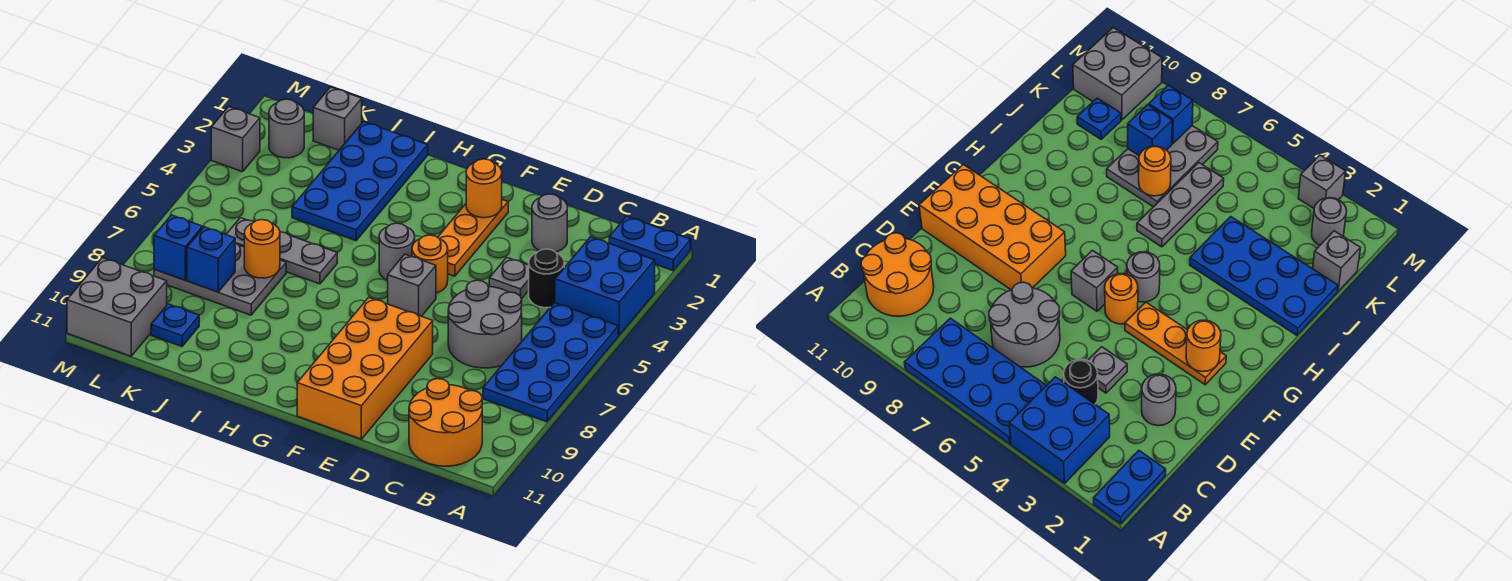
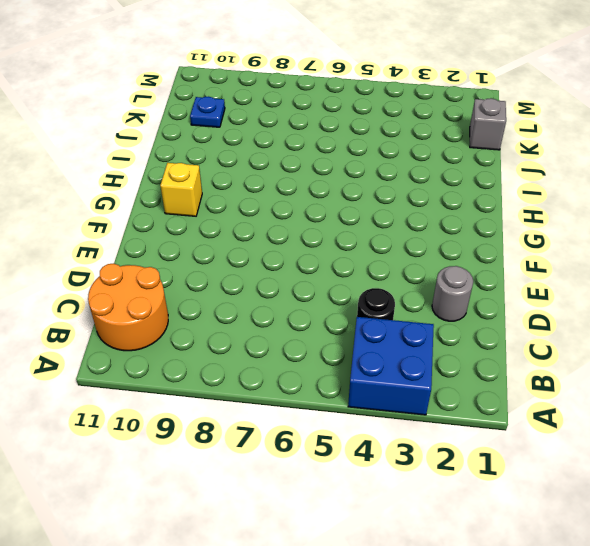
yellow brick G10 level 1 -> none
none -> blue plate A1:B1 level 1
none -> blue plate A5:B8 level 1
none -> grey round brick C6:D7 level 1

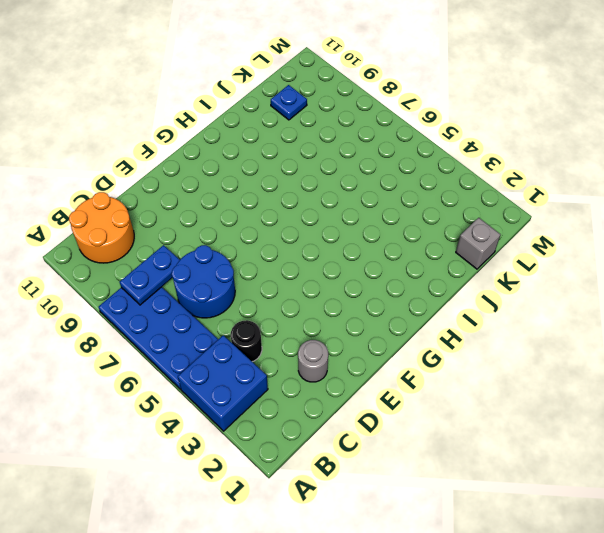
blue plate B8:C8 level 2 -> blue plate A1:B1 level 1
blue round brick C6:D7 level 1 -> grey round brick C6:D7 level 1
none -> grey plate D4 level 1
none -> orange brick E8:F11 level 1
none -> orange plate F2:F4 level 1

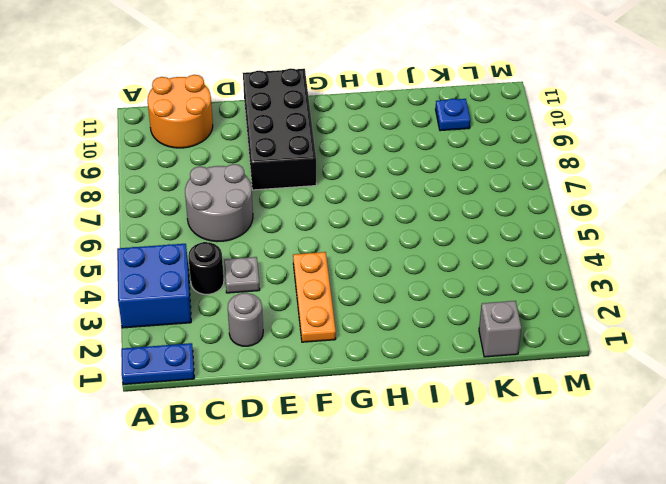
black brick E8:F11 level 1 -> orange brick E8:F11 level 1
none -> blue plate A5:B8 level 1
none -> orange round brick F5 level 1
none -> grey brick F6 level 1

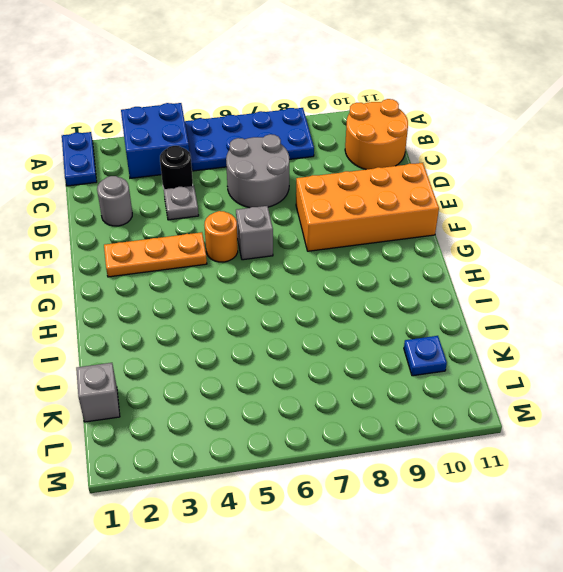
none -> grey round brick G5 level 1
none -> blue plate I1:J4 level 1
none -> grey plate I6:K6 level 1

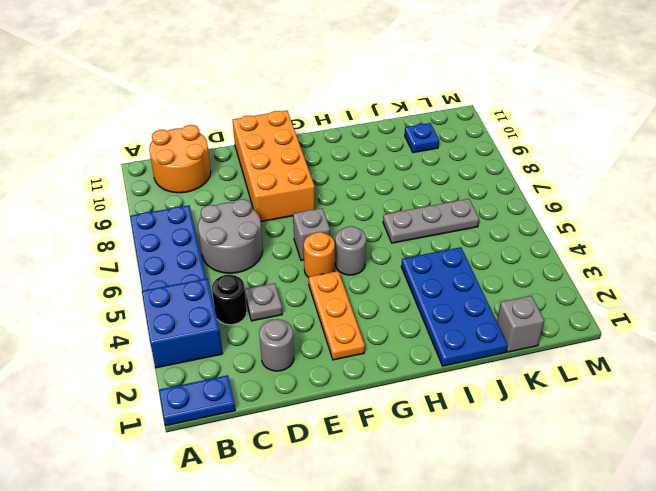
none -> grey plate J7:L8 level 1
none -> grey round brick L2 level 1
none -> grey brick L10:M11 level 1

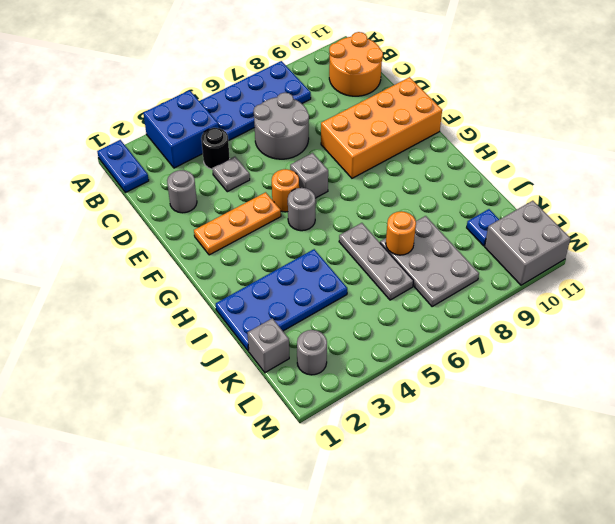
none -> grey brick M3 level 1
none -> orange round brick F2 level 2
none -> blue brick K8 level 2

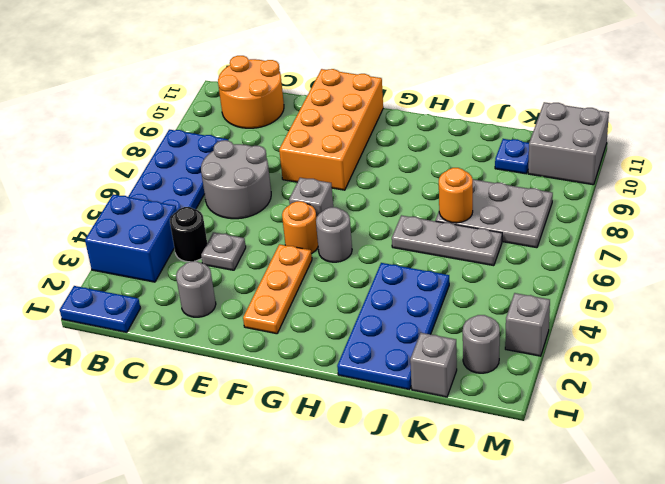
none -> orange round brick F2 level 2
none -> blue brick K8 level 2
none -> blue brick L8 level 2

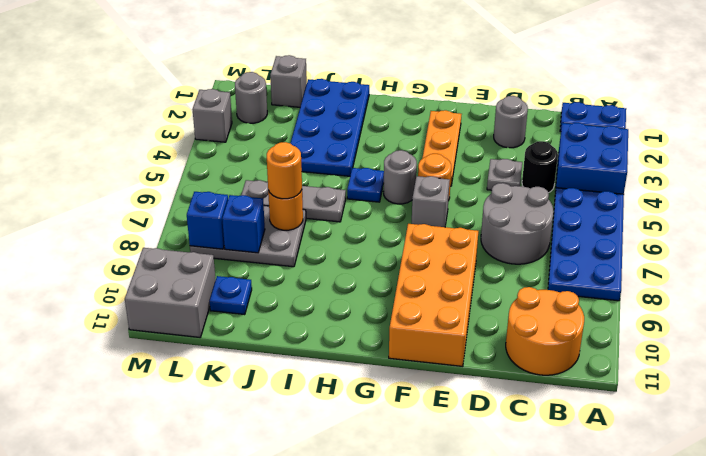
blue plate H5 level 1 -> none
orange round brick J7 level 3 -> orange round brick F2 level 2

